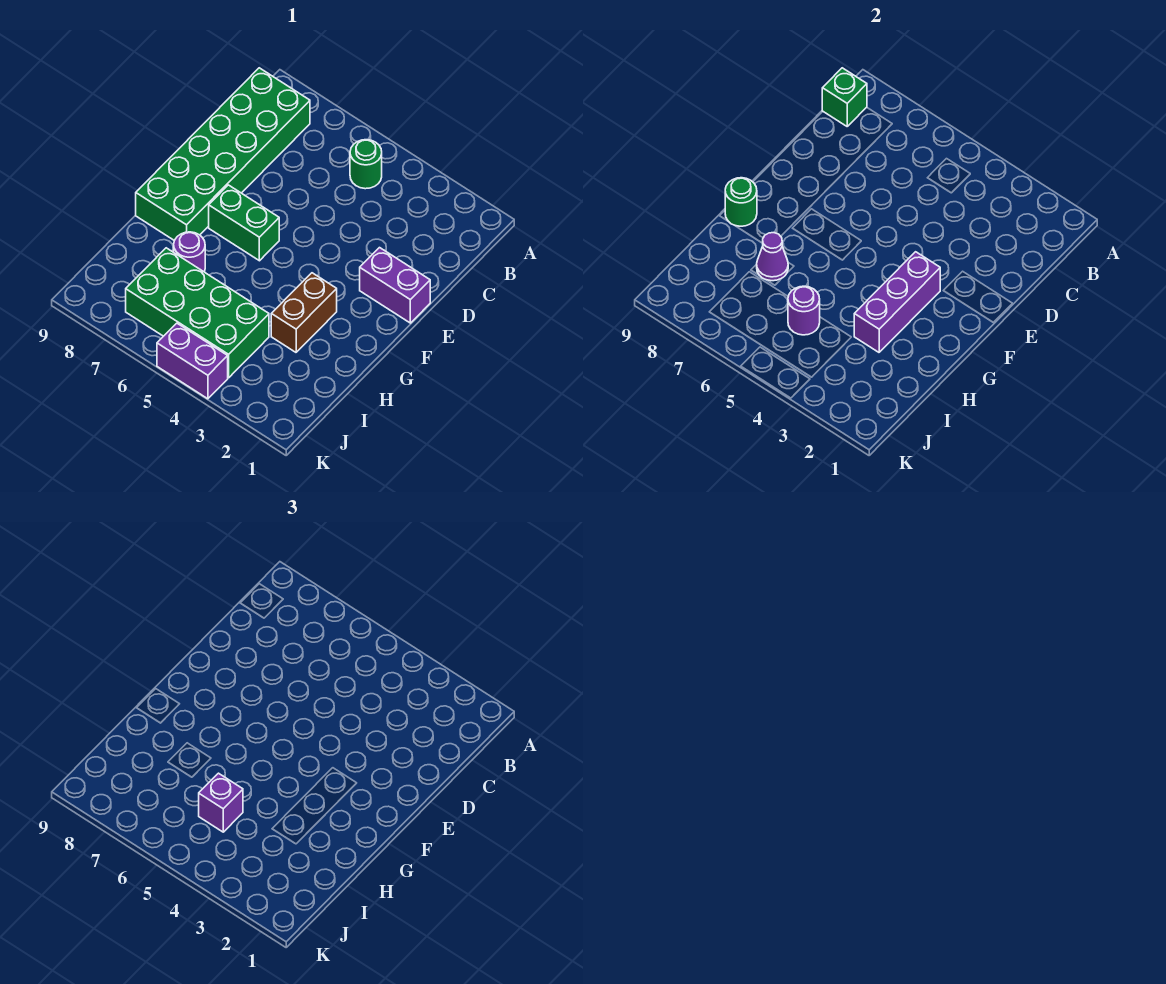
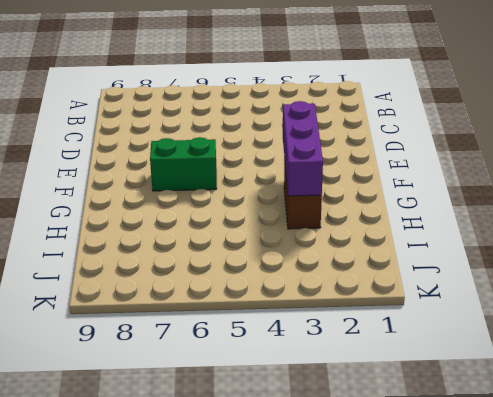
none -> green round brick B5 level 1
none -> green brick B8:G9 level 1
none -> purple brick E1:E2 level 1

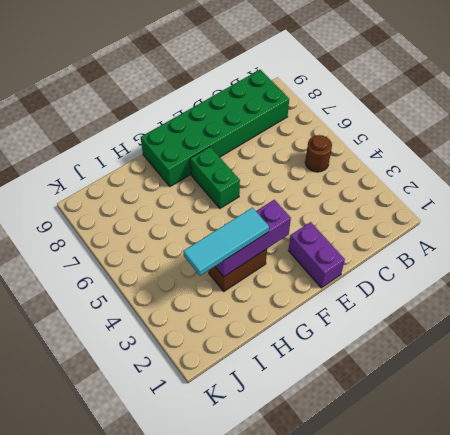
brown round brick B5 level 1 -> green round brick B5 level 1
cyan tile G3:I3 level 3 -> none
none -> purple round brick H7 level 1
none -> green brick I4:J7 level 1
none -> purple brick K4:K5 level 1

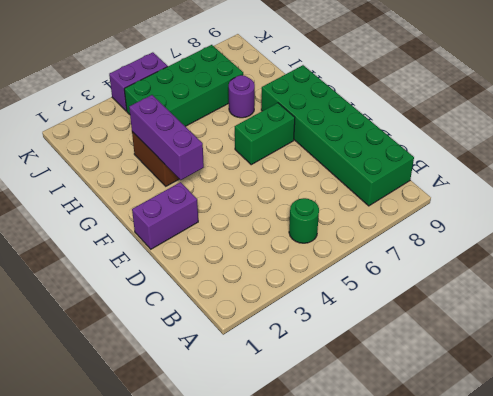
none -> green brick B9 level 2
none -> green round brick G9 level 2
none -> purple cone H7 level 2

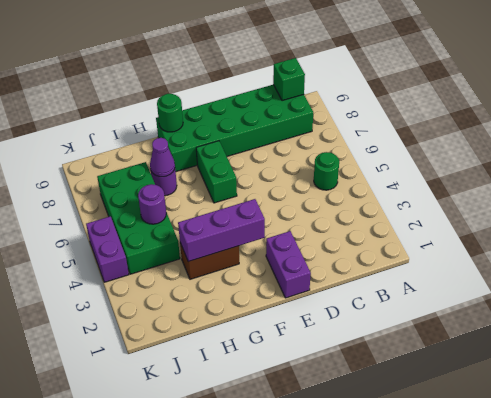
none -> purple brick I5 level 3

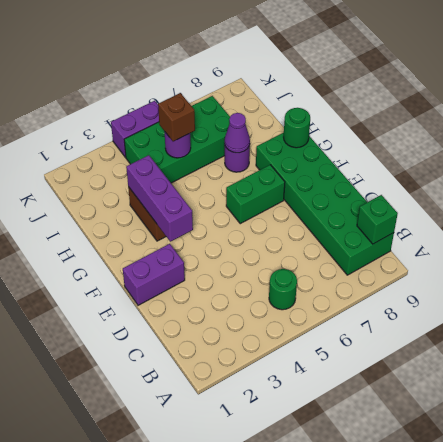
brown brick I5 level 3 -> purple brick I5 level 3

